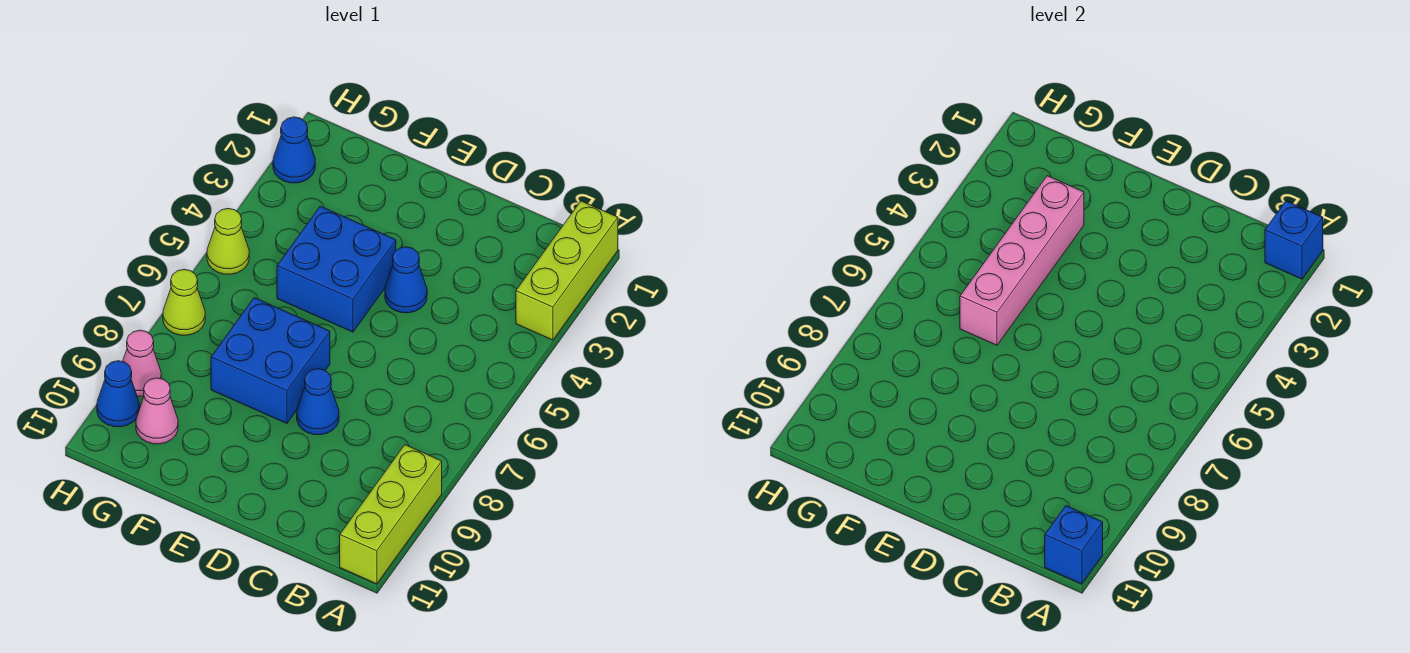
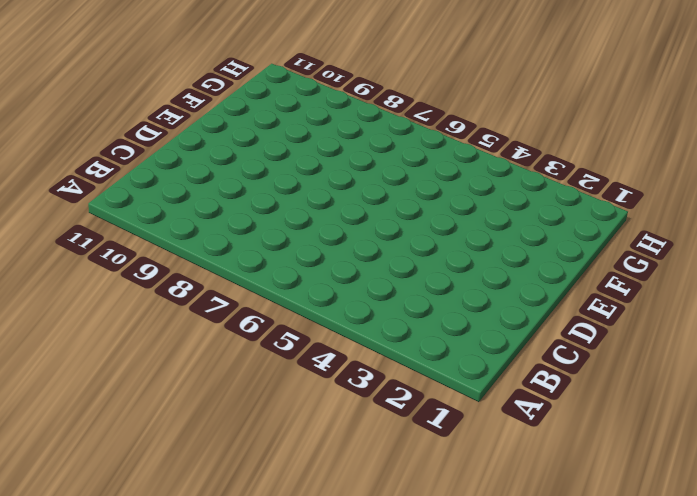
none -> lime brick A1:A3 level 1
none -> lime brick A9:A11 level 1
none -> blue cone D4 level 1

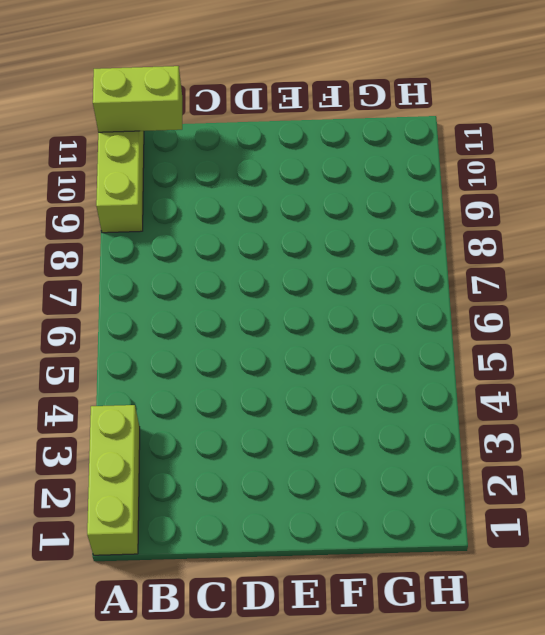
lime brick A11:B11 level 2 -> blue brick A11 level 2
none -> blue cone D4 level 1
none -> blue cone D8 level 1
none -> blue brick E4:F5 level 1

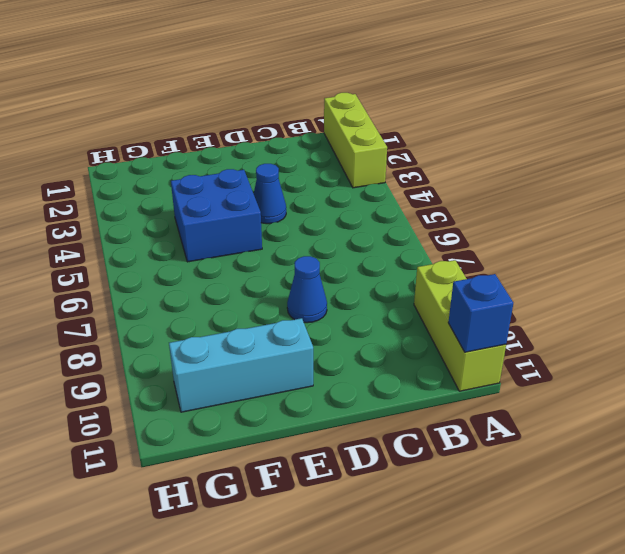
cyan brick E10:G10 level 1 -> pink cone G10 level 1
none -> blue brick E7:F8 level 1
none -> blue cone H2 level 1
none -> lime cone H5 level 1

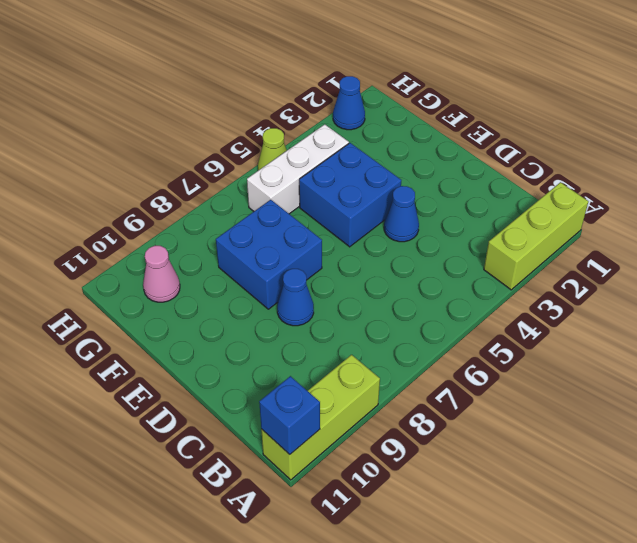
white brick G4:G6 level 1 -> none
none -> lime cone H7 level 1
none -> pink cone H9 level 1
none -> blue cone H10 level 1

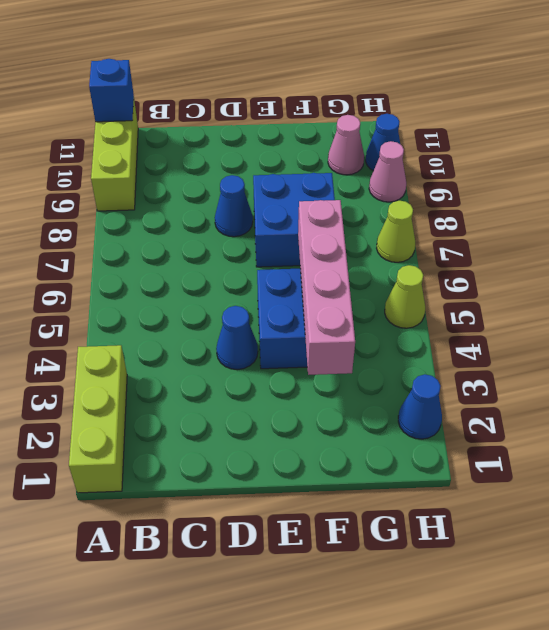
none -> blue brick A1 level 2

